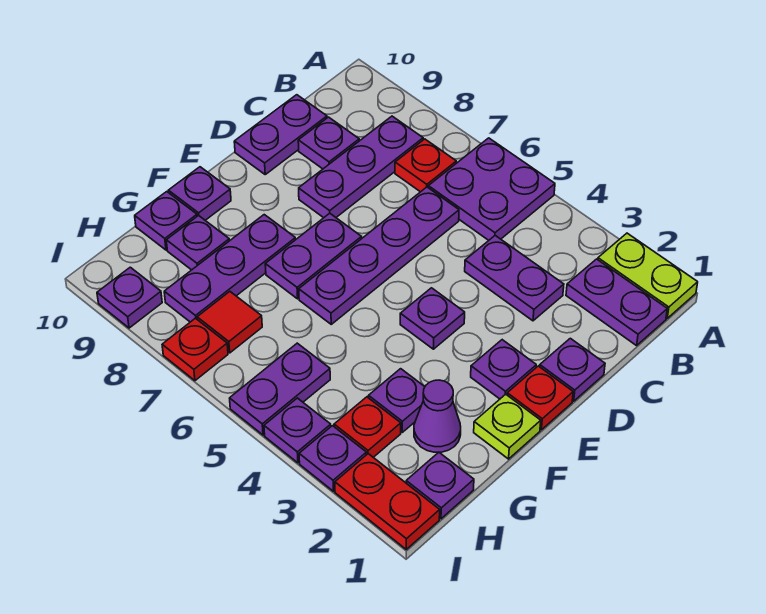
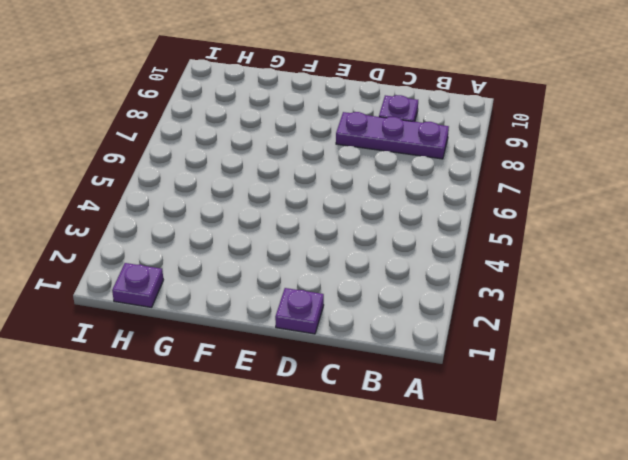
none -> lime plate A1:A2 level 1
none -> purple plate A5:B6 level 1
none -> purple plate B1:B2 level 1
none -> red plate B7 level 1

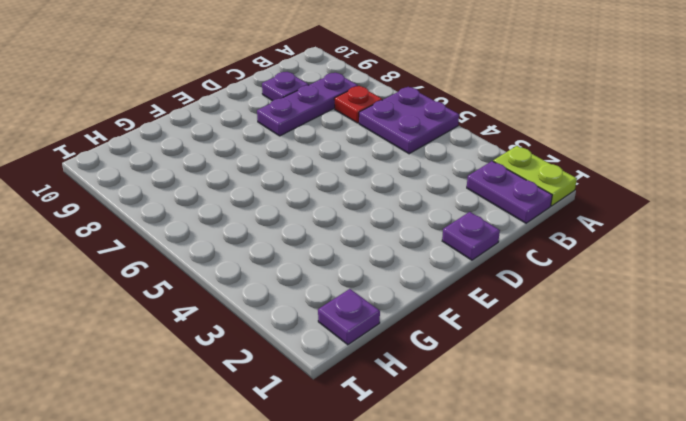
none -> purple plate C3:C4 level 1
none -> purple plate C6:F6 level 1
none -> purple plate C10:D10 level 1
none -> red plate E1 level 1

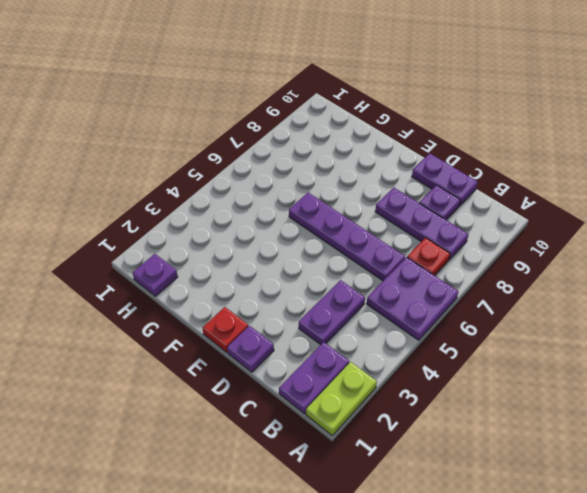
none -> purple plate E2 level 1
none -> purple plate E4 level 1
none -> purple plate E7:F7 level 1
none -> lime plate F1 level 1

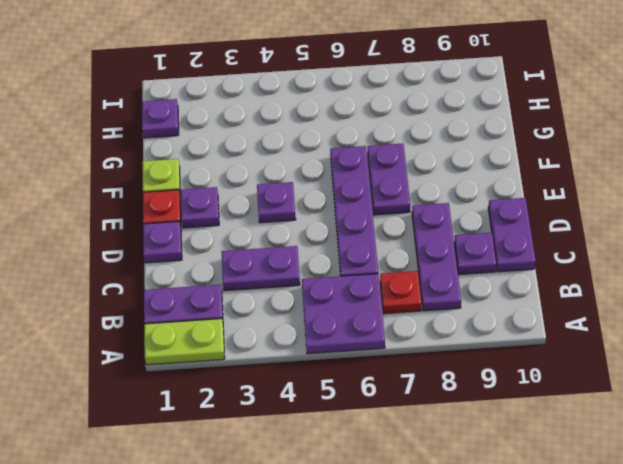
none -> purple plate F8:H8 level 1
none -> purple plate F10 level 1
none -> purple cone G2 level 1
none -> purple plate G3 level 1

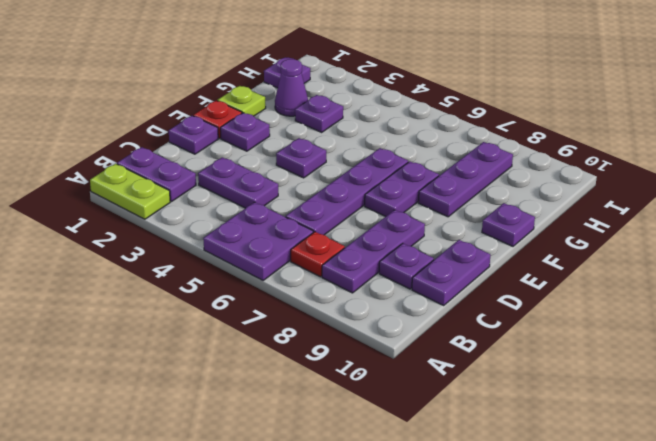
none -> purple plate G9 level 1
none -> purple plate G10 level 1
none -> red plate H3 level 1
none -> purple plate H5:I5 level 1

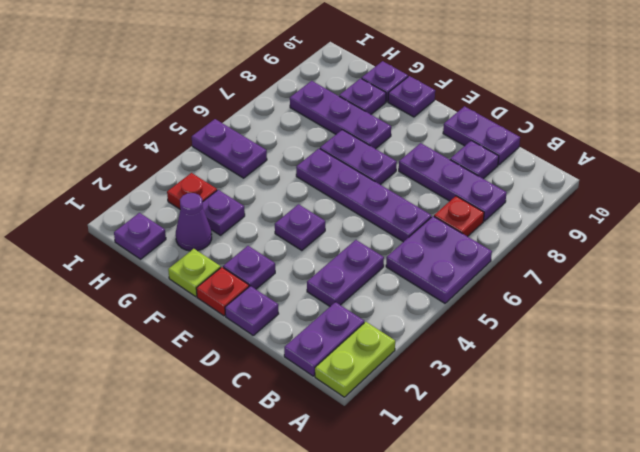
none -> red tile H7 level 1
none -> red plate I1:I2 level 1
none -> purple plate I3 level 1
none -> purple plate I4 level 1

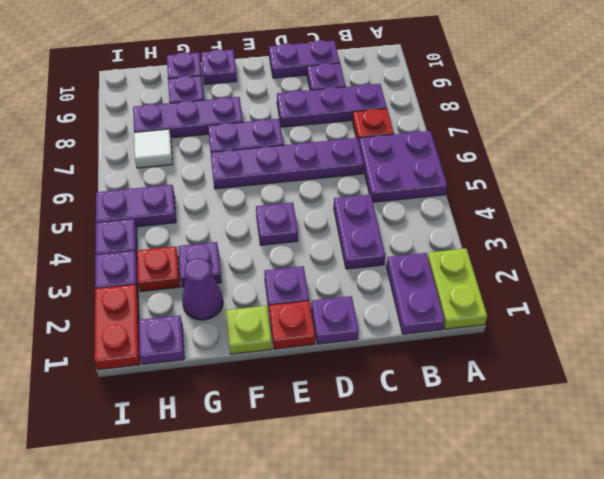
white tile H7 level 1 -> red tile H7 level 1
none -> red plate I7 level 1
none -> purple plate I9 level 1

